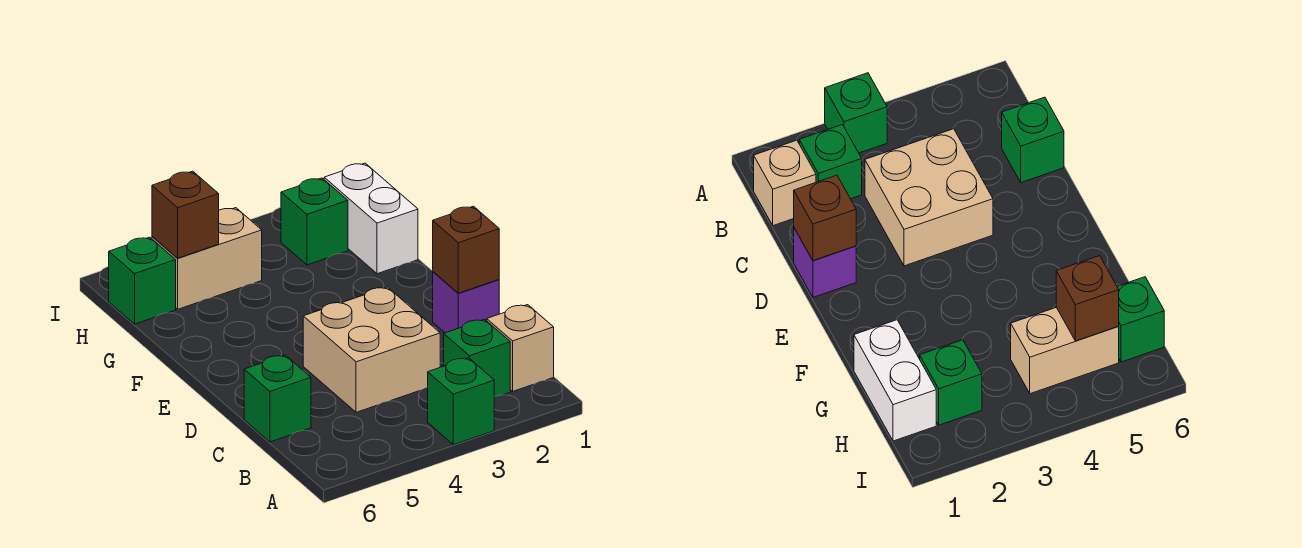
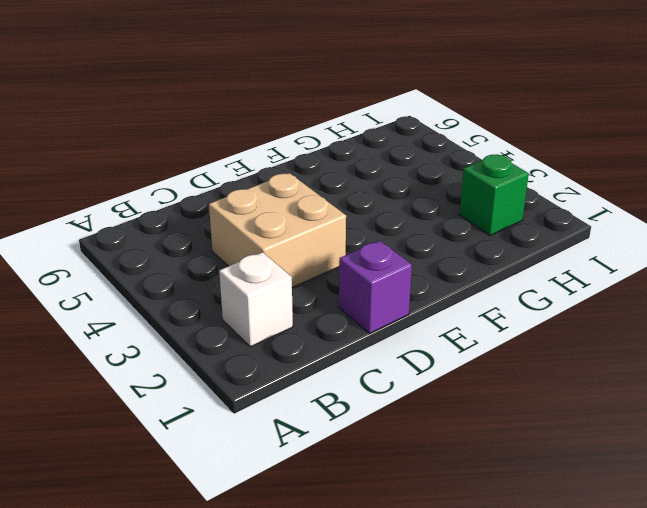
white brick B2 level 1 -> green brick B2 level 1
none -> green brick A3 level 1
none -> tan brick B1 level 1
none -> green brick C6 level 1

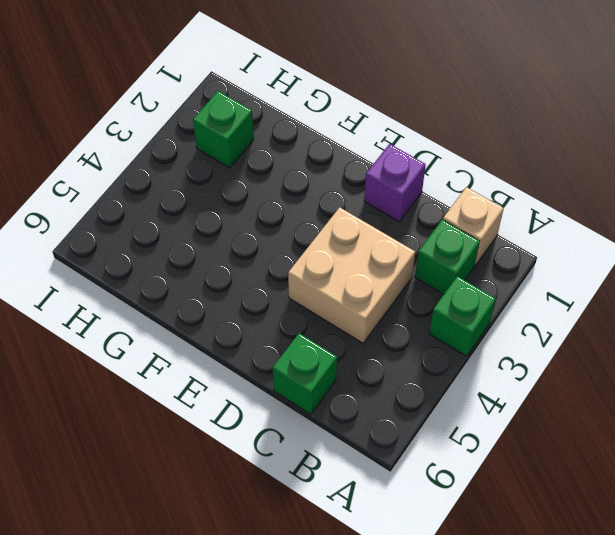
none -> white brick G1:H1 level 1
none -> tan brick H4:H5 level 1
none -> green brick H6 level 1

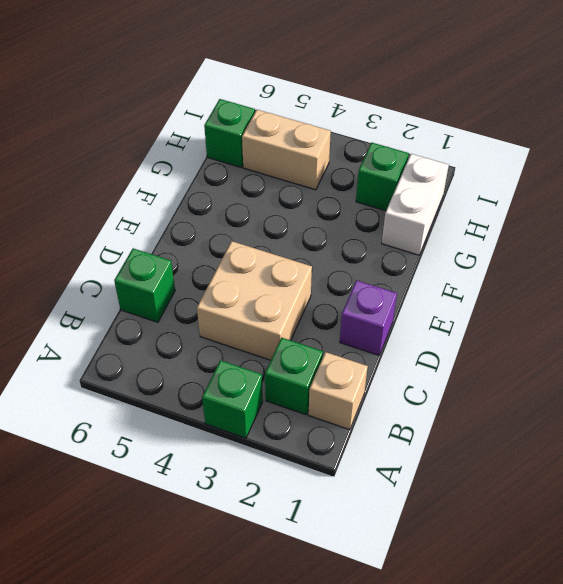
none -> brown brick D1 level 2
none -> brown brick H5 level 2

